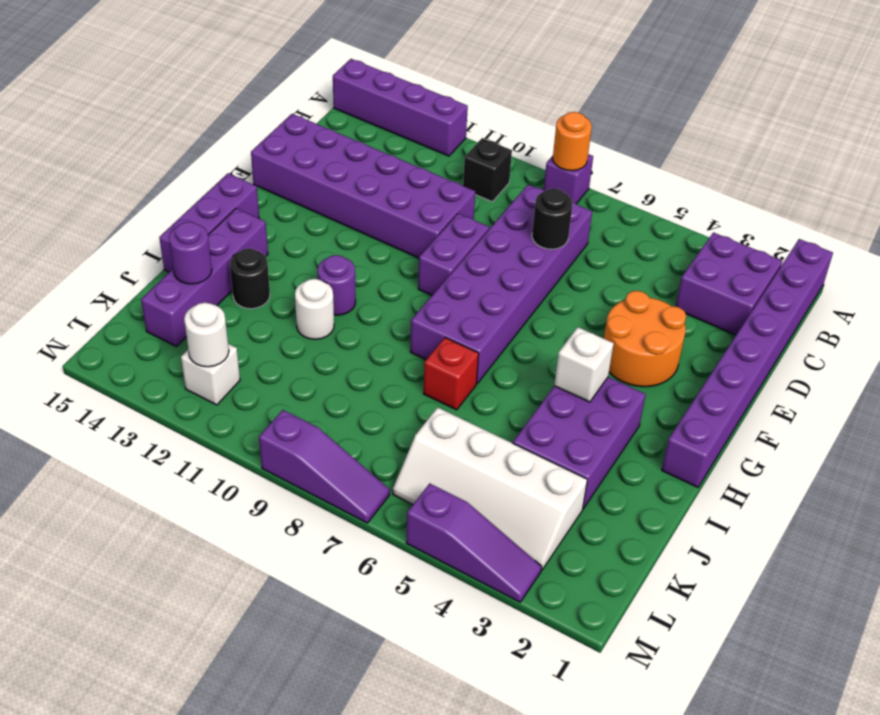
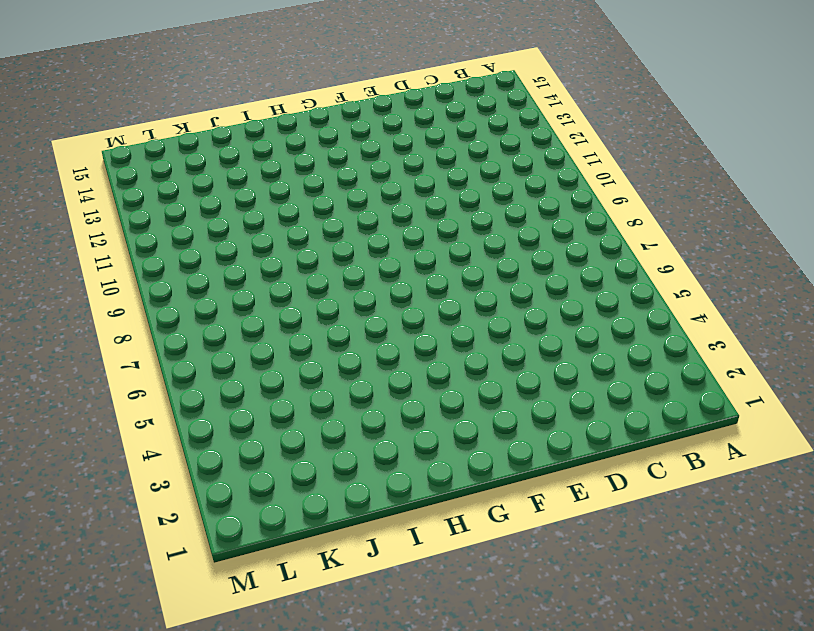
none -> purple brick A1:H1 level 1
none -> purple brick A8 level 1
none -> purple brick A12:A15 level 1

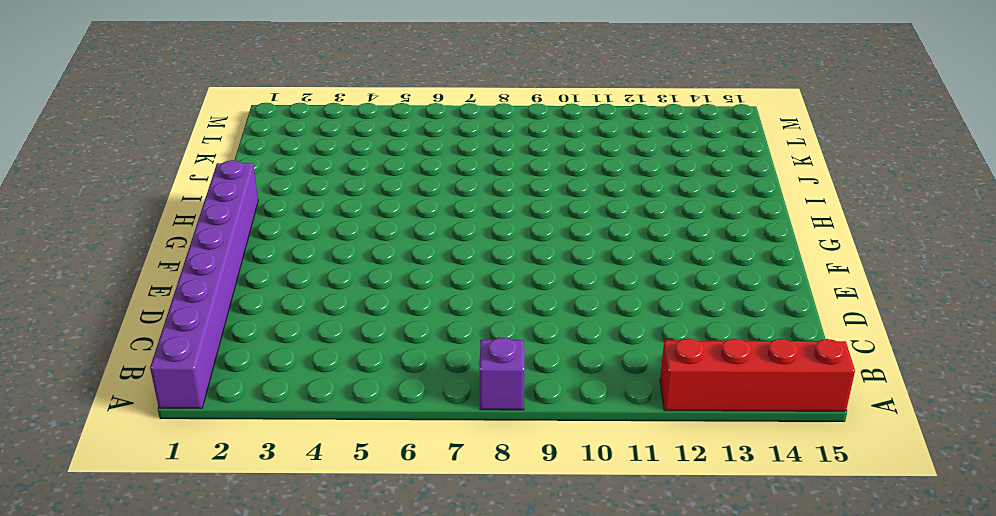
red brick A12:A15 level 1 -> purple brick A12:A15 level 1
none -> purple brick B2:C3 level 1
none -> black brick B10 level 1
none -> purple brick C7:H8 level 1

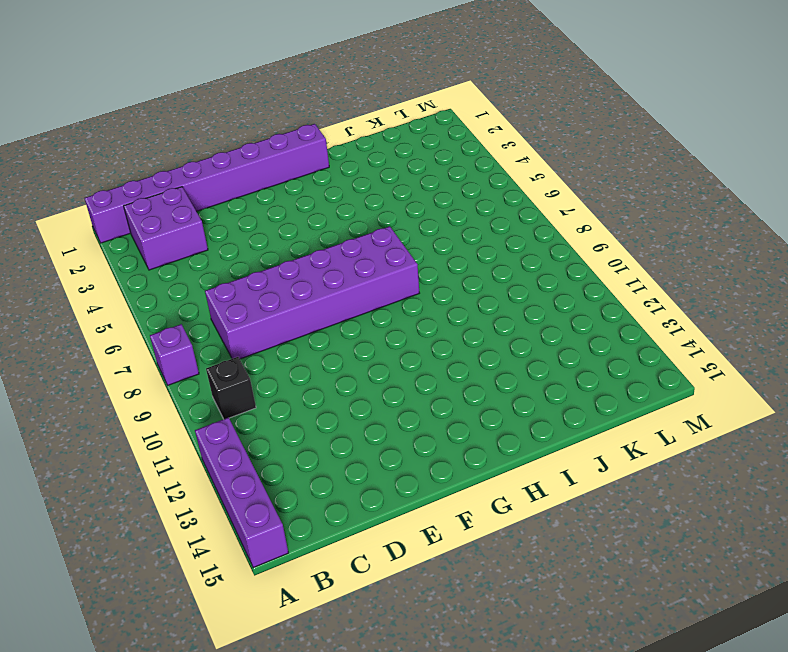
none -> purple brick D10:E15 level 1
none -> orange round brick E3:F4 level 1
none -> purple brick E9:F9 level 1

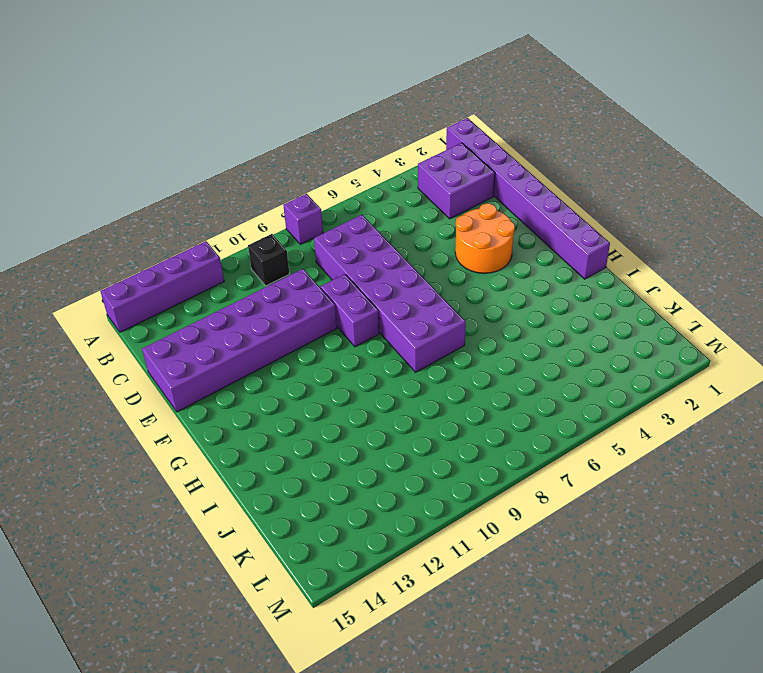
none -> purple brick G15:I15 level 1
none -> purple brick H3:J4 level 1
none -> purple round brick H11 level 1

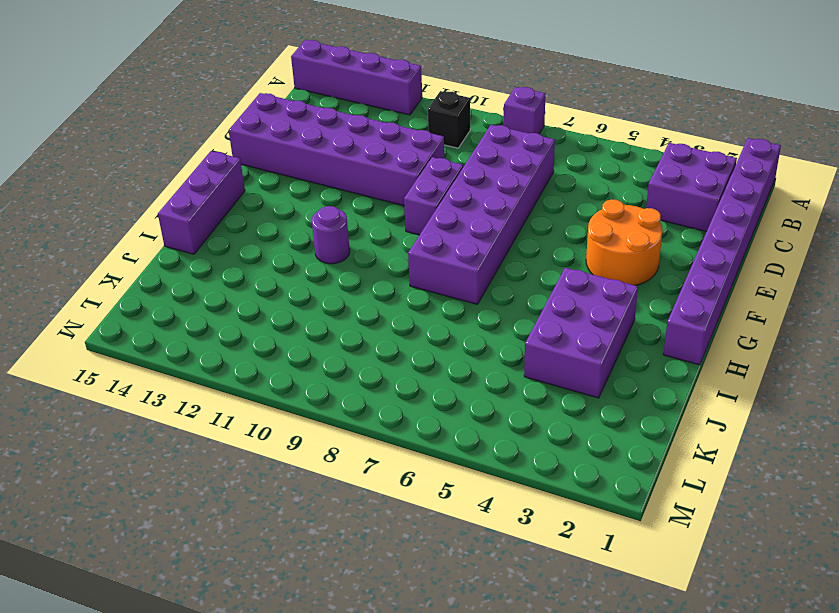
none -> purple brick H14:K14 level 1
none -> red brick I7 level 1
none -> white round brick I11 level 1

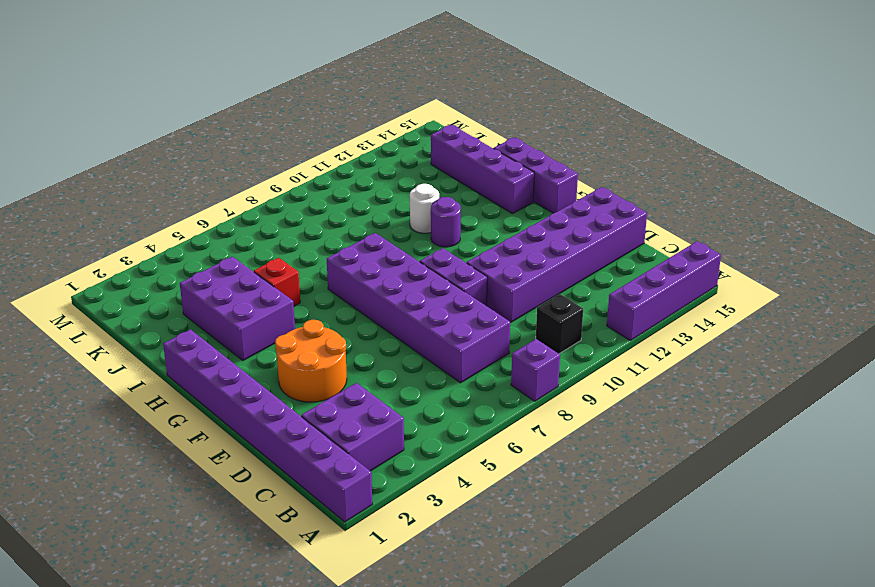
red brick I5 level 1 -> red brick I7 level 1
none -> black round brick I13 level 1
none -> white slope K3:L6 level 1 top K
none -> white brick L12 level 1

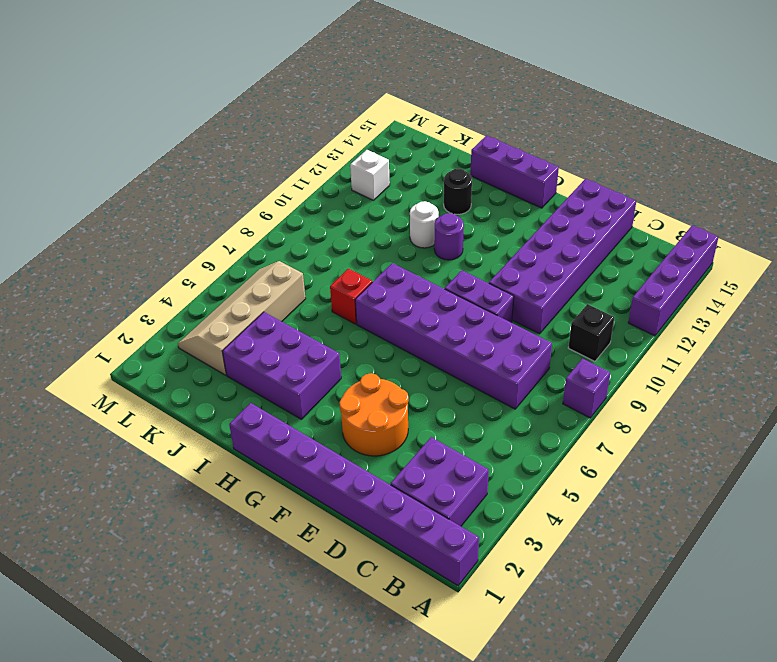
tan slope K3:L6 level 1 top K -> white slope K3:L6 level 1 top K
none -> purple brick H14:K14 level 1
none -> purple slope M3:M5 level 1 top 5
none -> purple slope M7:M9 level 1 top 9

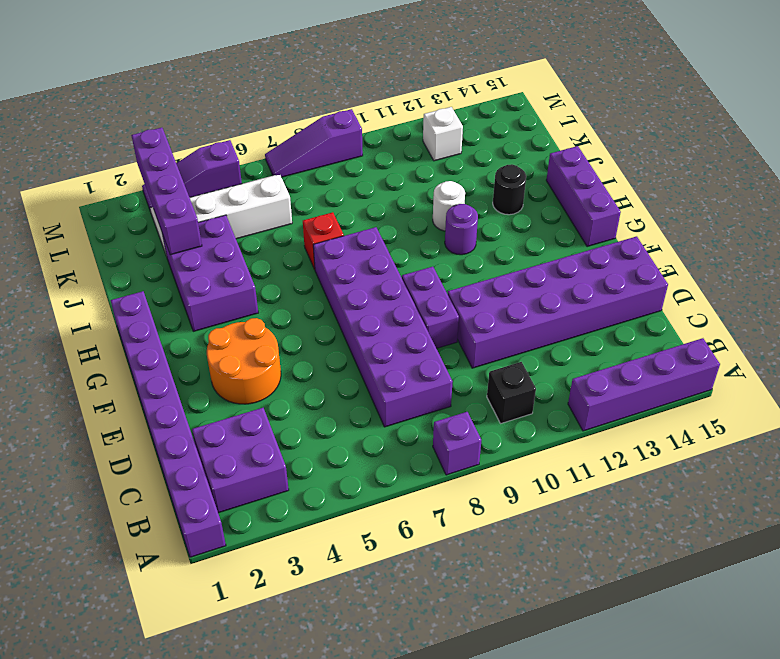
purple brick J3:M3 level 2 -> purple brick H14:K14 level 1
none -> orange round brick A8 level 2
none -> black round brick D7 level 2
none -> white brick H4 level 2

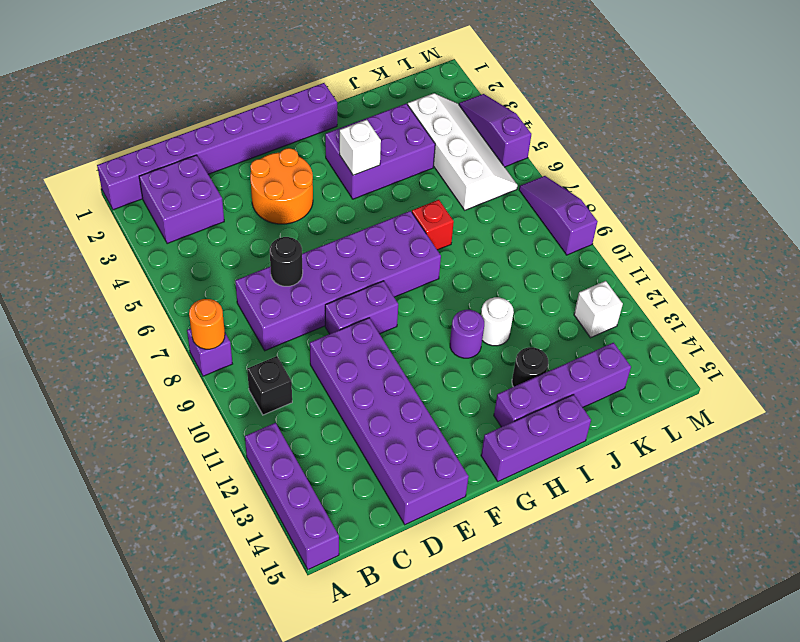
none -> purple round brick J14 level 2
none -> white round brick L12 level 2

